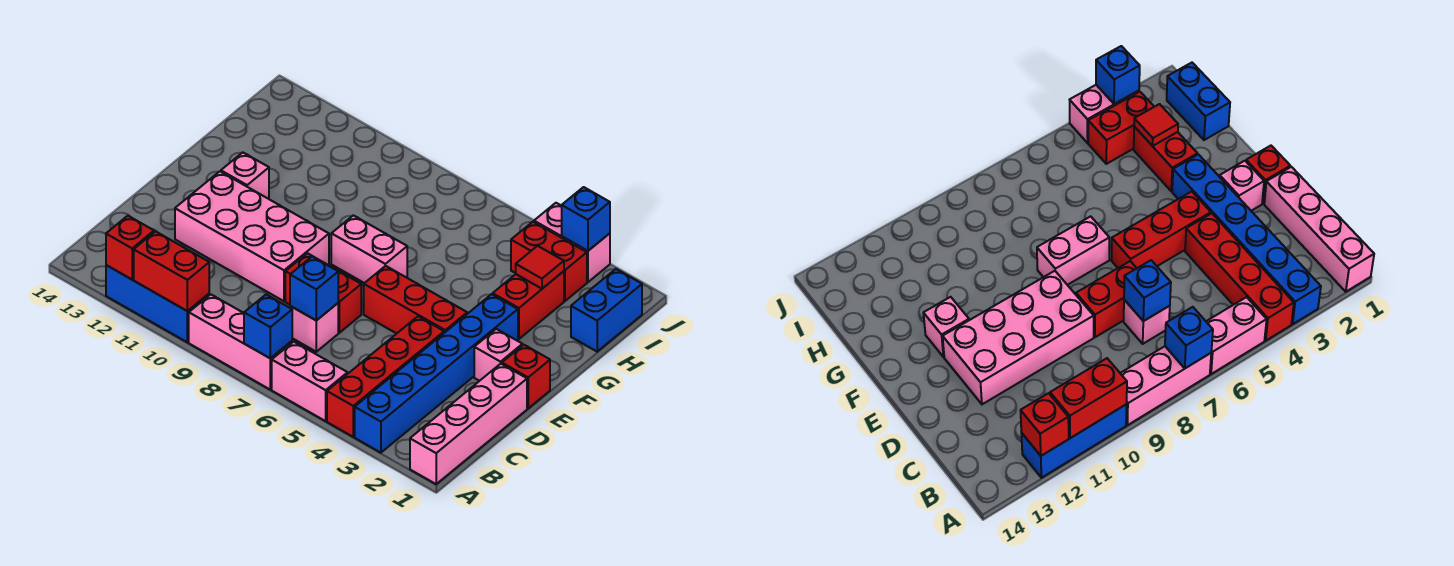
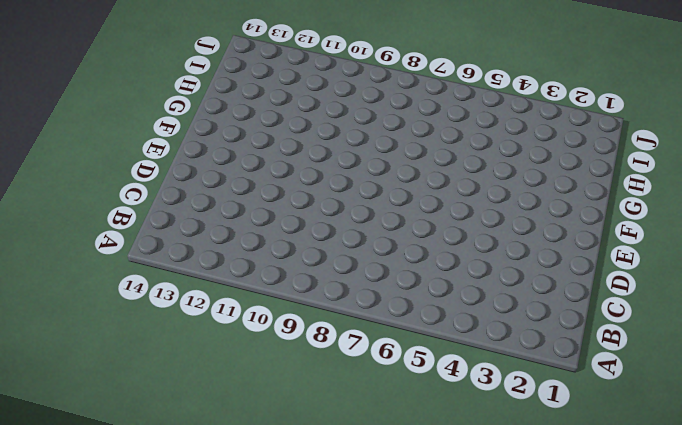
none -> pink brick A1:D1 level 1
none -> blue brick A3:F3 level 1
none -> red brick A4:D4 level 1

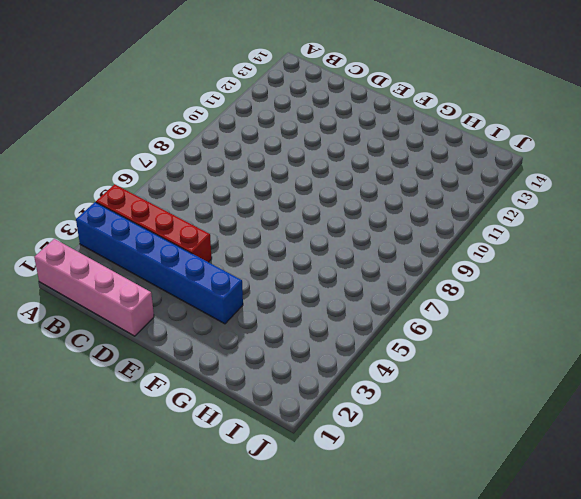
none -> pink brick A5:A6 level 1
none -> pink brick A7:A9 level 1
none -> blue brick A10:A12 level 1

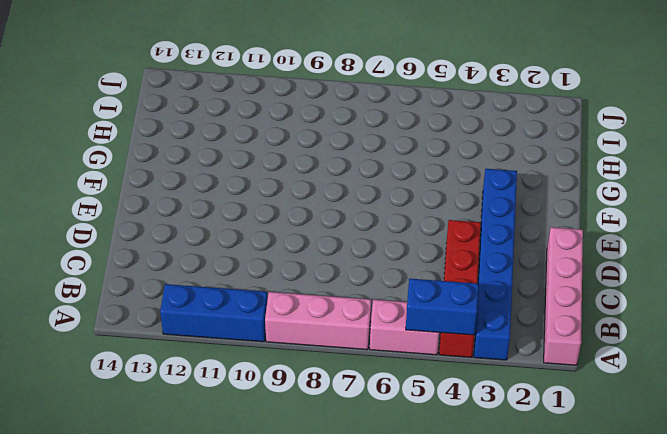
blue brick A4:A5 level 2 -> blue brick H1:I1 level 1
none -> pink brick C7 level 1
none -> red brick D7:D8 level 1
none -> pink brick D9:E12 level 1

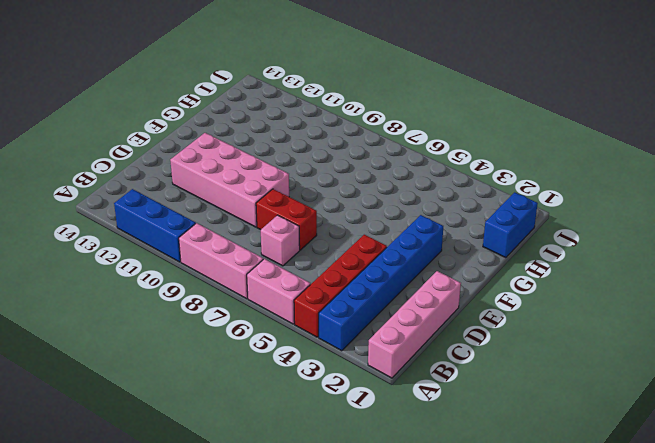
none -> red brick E1 level 1
none -> pink brick E2 level 1
none -> red brick E4:E6 level 1

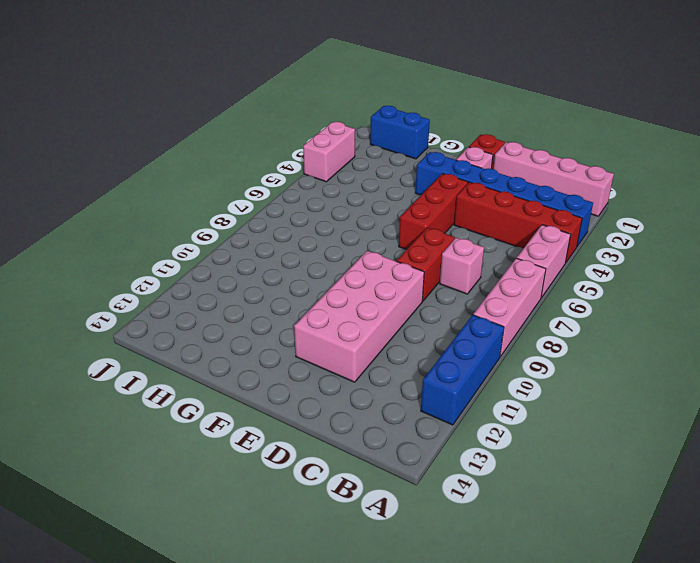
none -> pink brick F7:F8 level 1
none -> pink brick F12 level 1
none -> red brick G3:H3 level 1

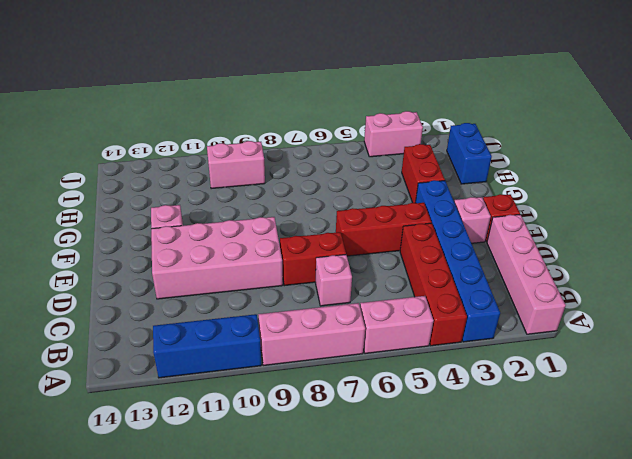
pink brick I9:I10 level 1 -> pink brick F7:F8 level 1
none -> red brick I3:I4 level 1
none -> blue brick A7 level 2
none -> red brick A10:A11 level 2

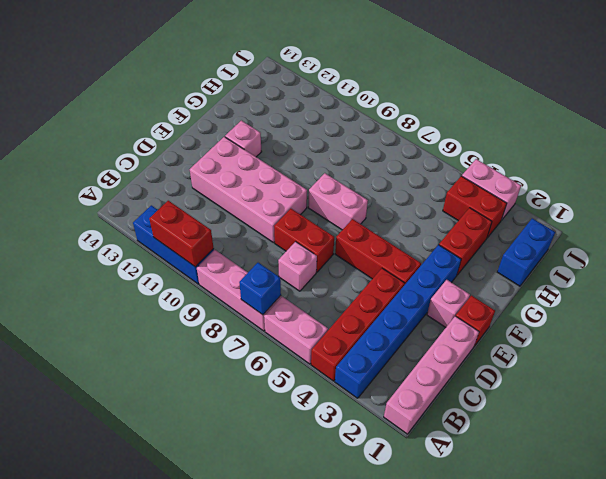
none -> red brick A12 level 2
none -> blue brick C7 level 2
none -> red tile H3 level 2

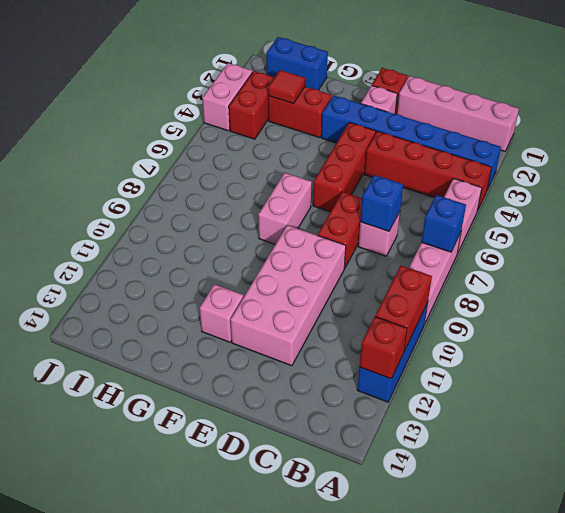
none -> blue brick J3 level 2

